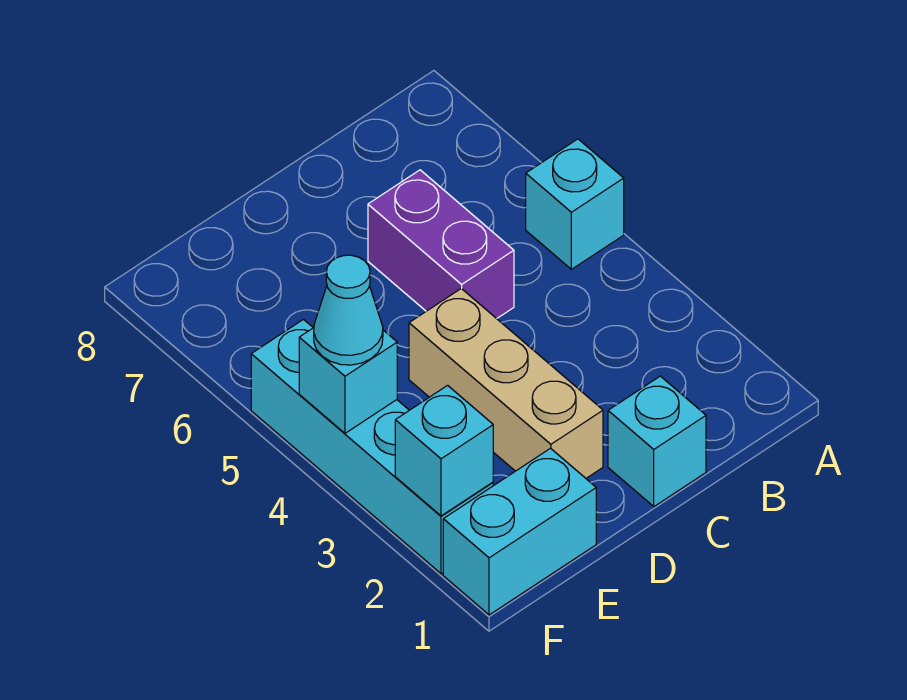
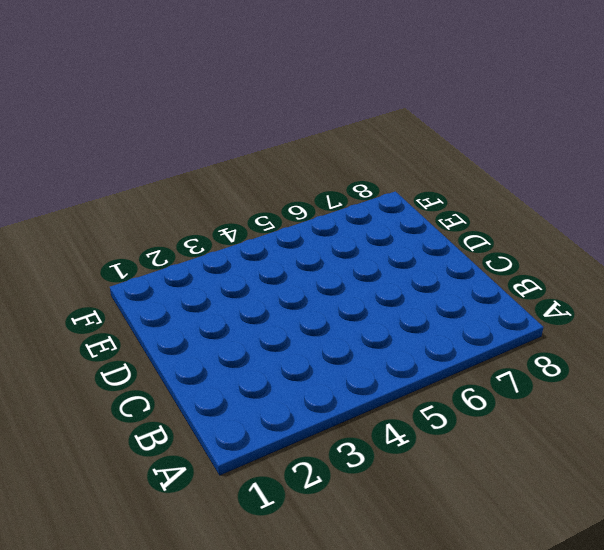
none -> cyan brick A5 level 1
none -> cyan brick C1 level 1

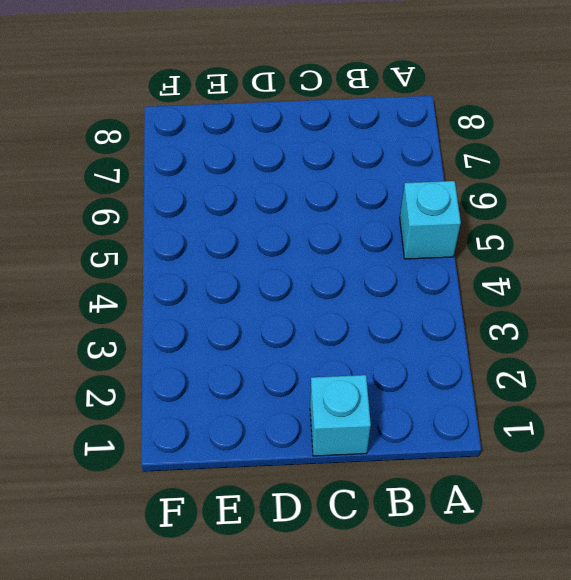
none -> purple brick C5:C6 level 1
none -> tan brick D2:D4 level 1

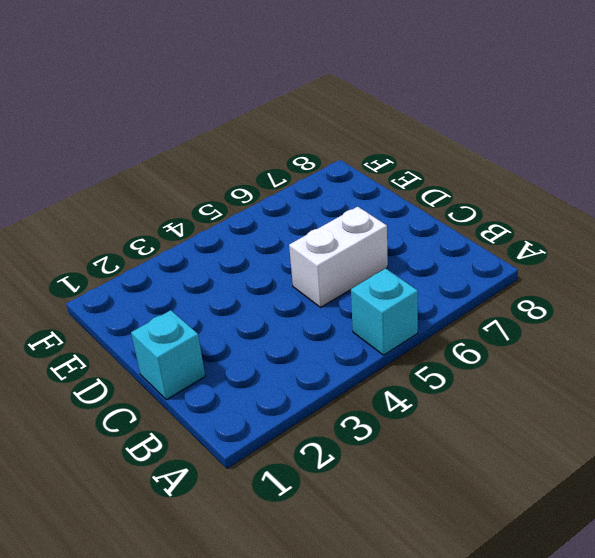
white brick C5:C6 level 1 -> purple brick C5:C6 level 1
none -> tan brick D2:D4 level 1
none -> cyan brick E1:F1 level 1

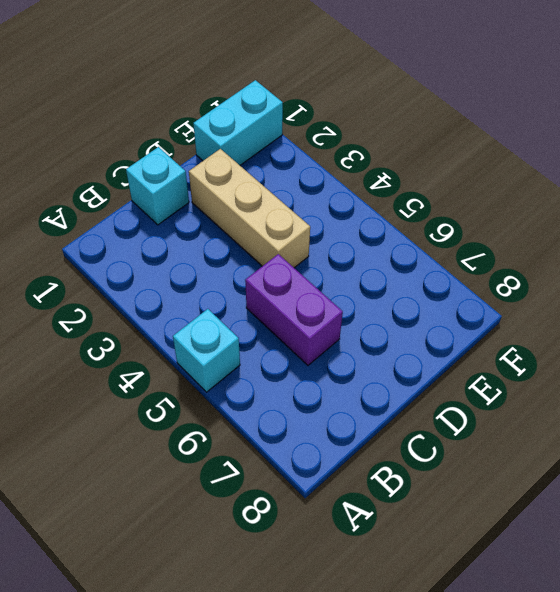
none -> cyan brick F2:F5 level 1
none -> cyan brick F2 level 2

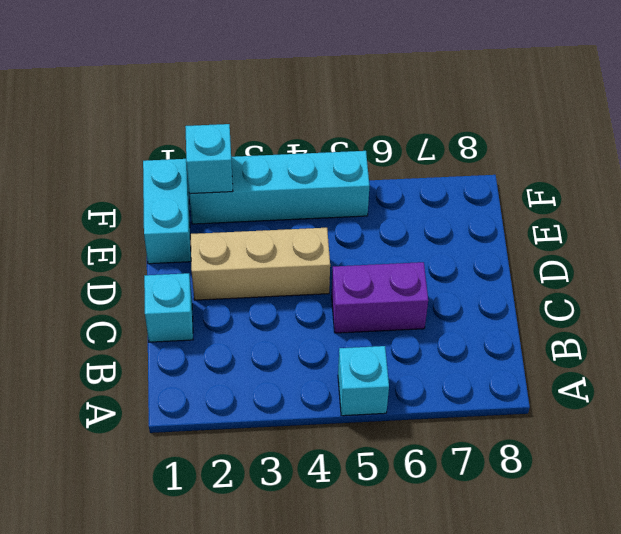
none -> cyan brick F4 level 2
none -> cyan cone F4 level 3

